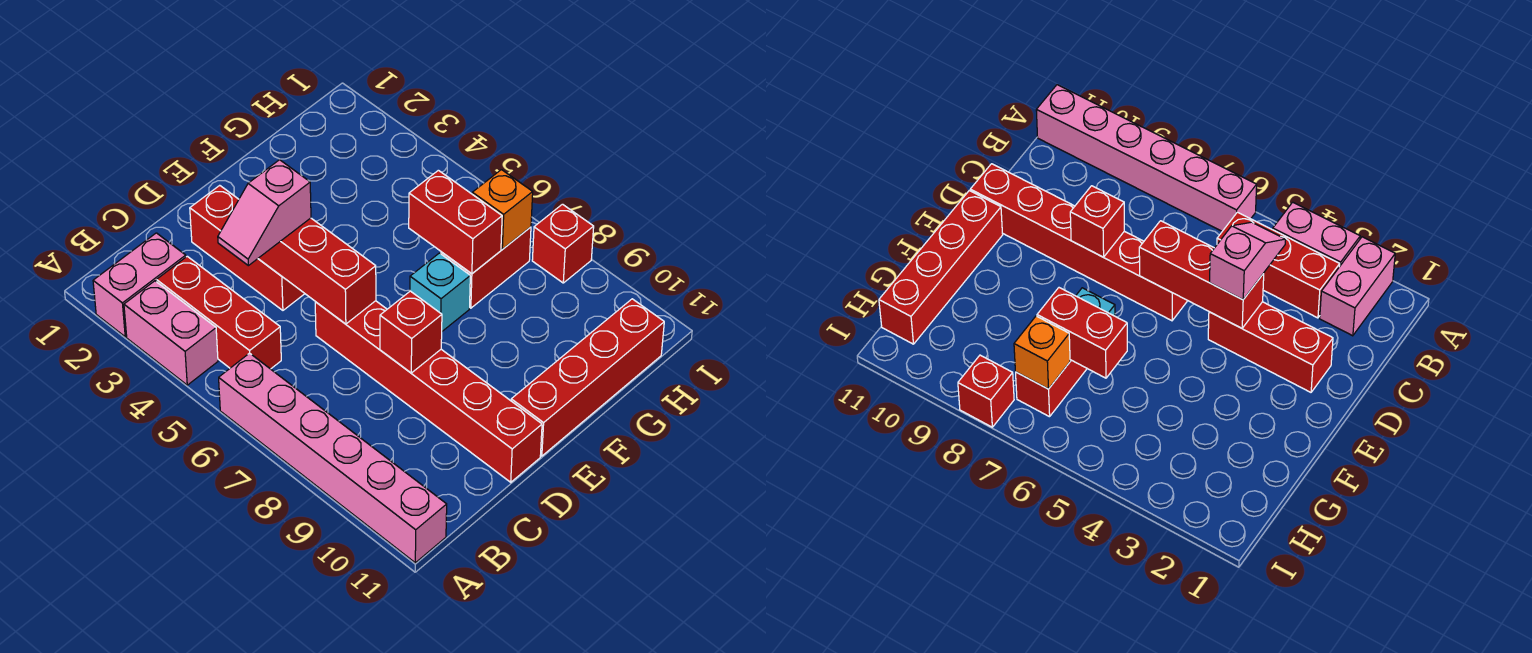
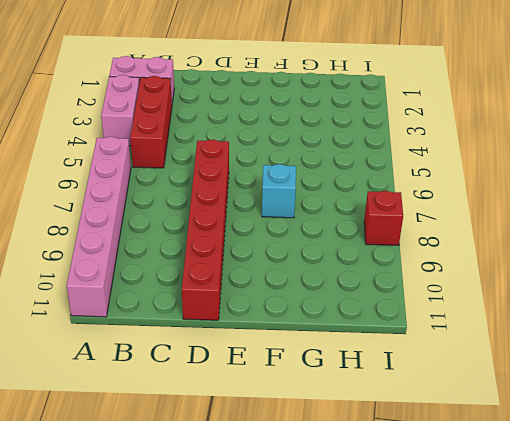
none -> red brick D2:D4 level 1
none -> red brick E11:H11 level 1
none -> red brick G7:H7 level 1

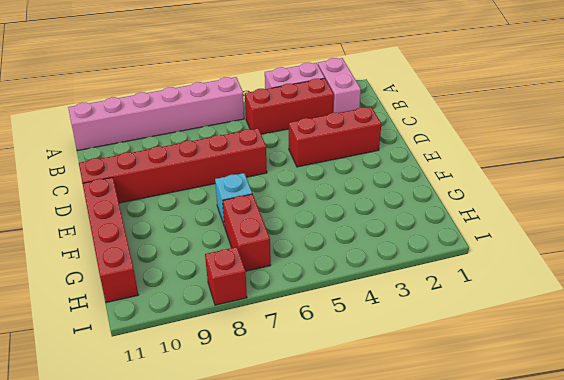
none -> red brick D4:D6 level 2
none -> red brick D8 level 2
none -> red brick G6:G7 level 2

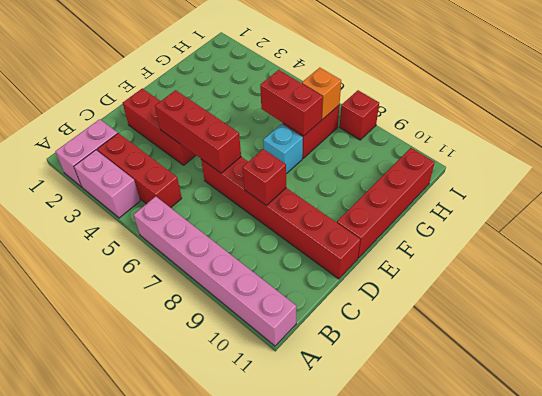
none -> pink slope C4:D4 level 3 top D

